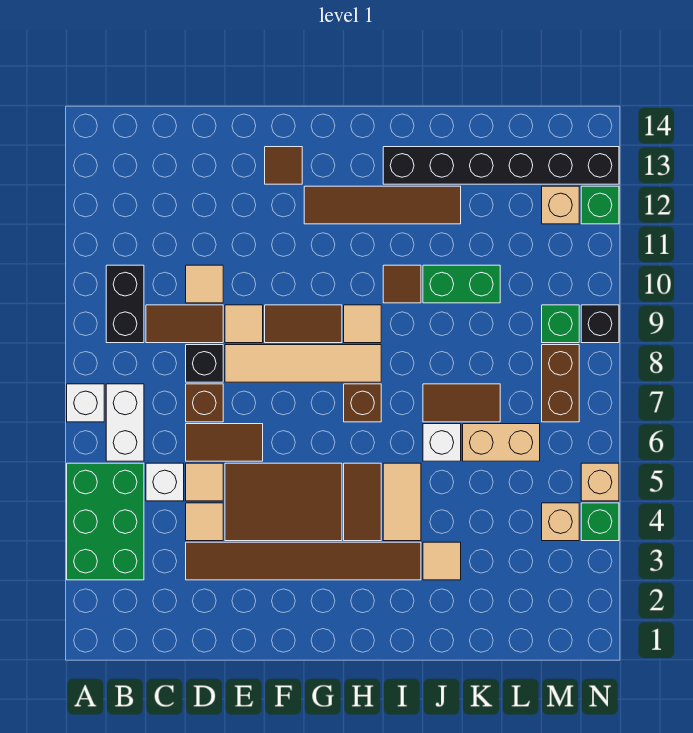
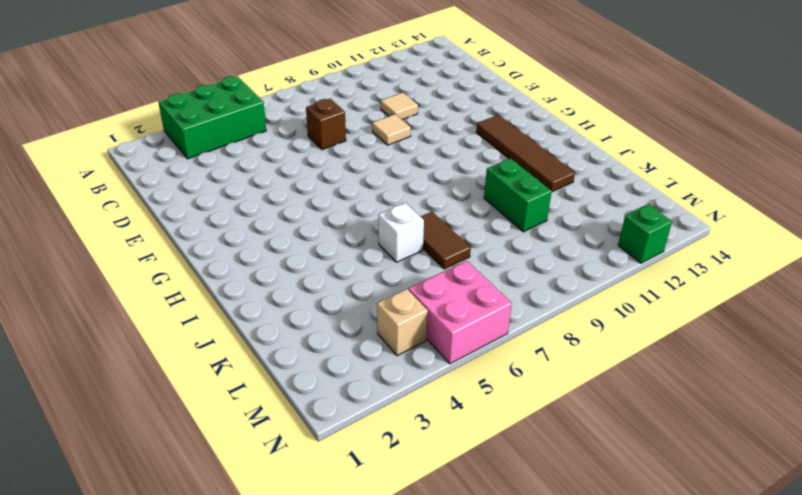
pink brick M5:N6 level 1 -> tan brick N5 level 1
none -> white brick A7 level 1
none -> white brick B6:B7 level 1
none -> black brick B9:B10 level 1
none -> white brick C5 level 1

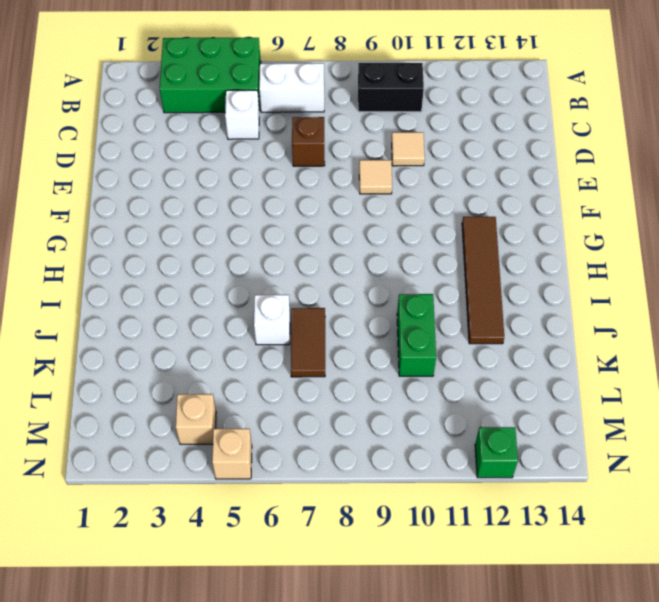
none -> white brick A7 level 1
none -> brown tile C9:D9 level 1
none -> brown tile D3:I3 level 1
none -> tan tile D4 level 1

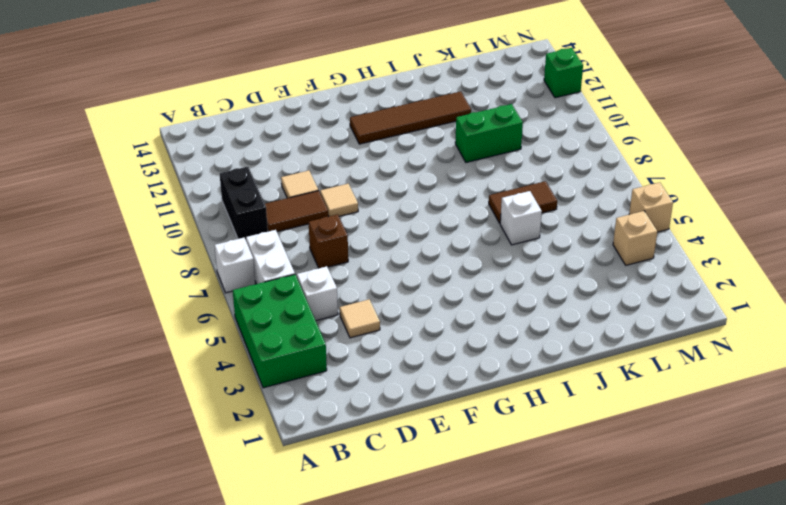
none -> brown tile D3:I3 level 1
none -> tan tile D5 level 1
none -> brown tile D6:E6 level 1
none -> black brick D8 level 1

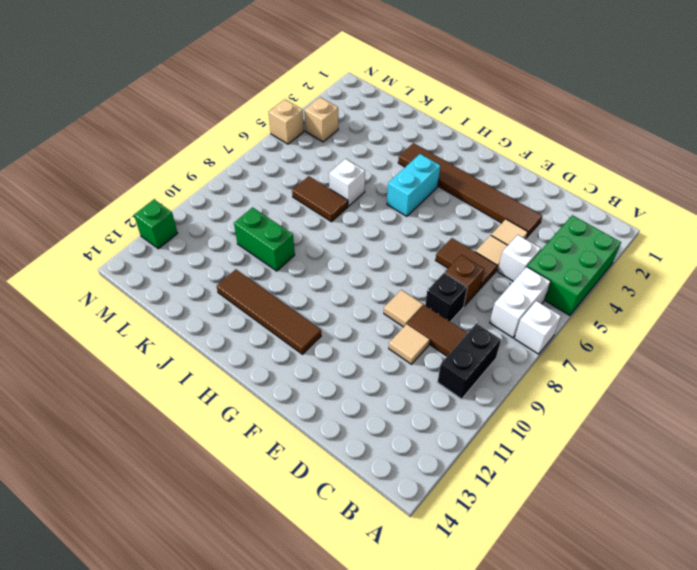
cyan brick H4:H5 level 1 -> brown tile H4:H5 level 1
none -> brown tile E4:G5 level 1
none -> tan tile E8:H8 level 1
none -> brown tile F9:G9 level 1
none -> brown tile F13 level 1

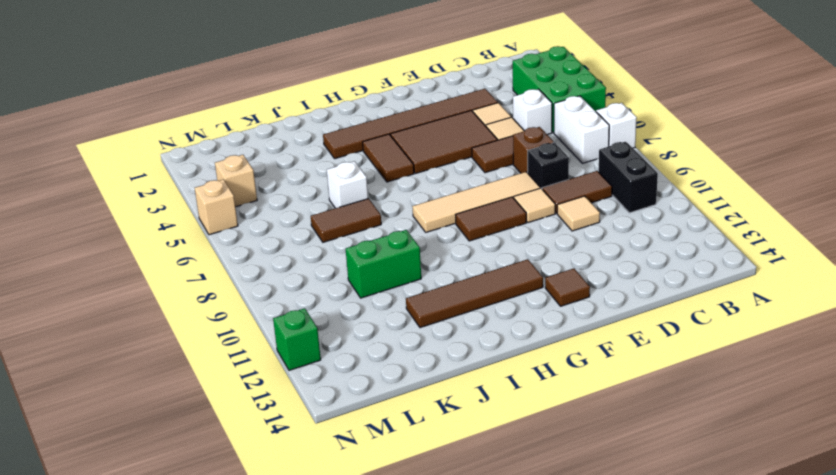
none -> brown brick H7 level 1
none -> tan tile H9 level 1
none -> tan tile I4:I5 level 1
none -> brown tile I10 level 1

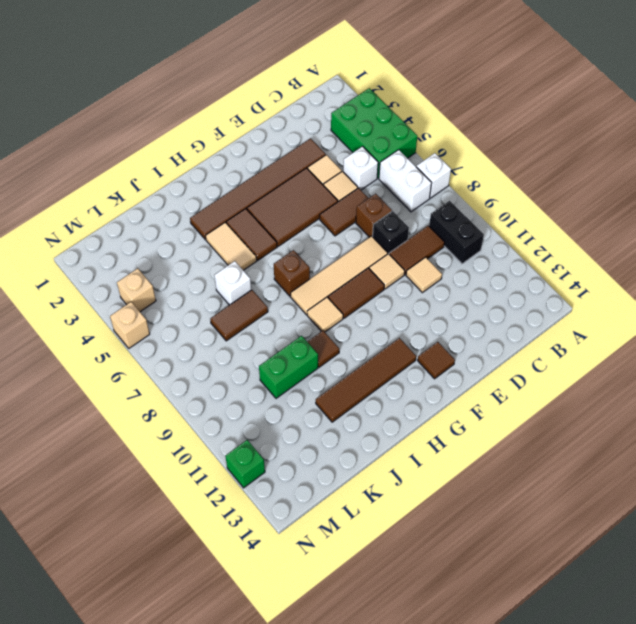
none -> black brick I13:N13 level 1
none -> tan tile J3 level 1
none -> tan brick K6:L6 level 1
none -> brown brick M7:M8 level 1

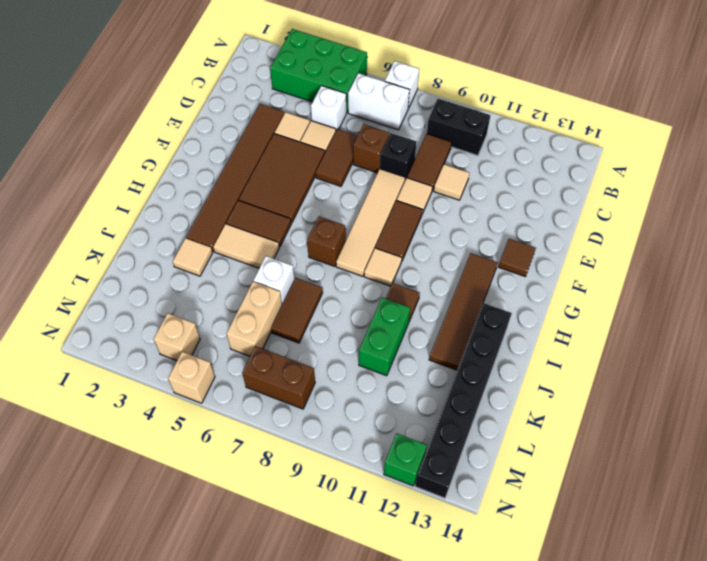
none -> green brick M9 level 1
none -> tan brick M12 level 1
none -> green brick N4 level 1
none -> black brick N9 level 1

